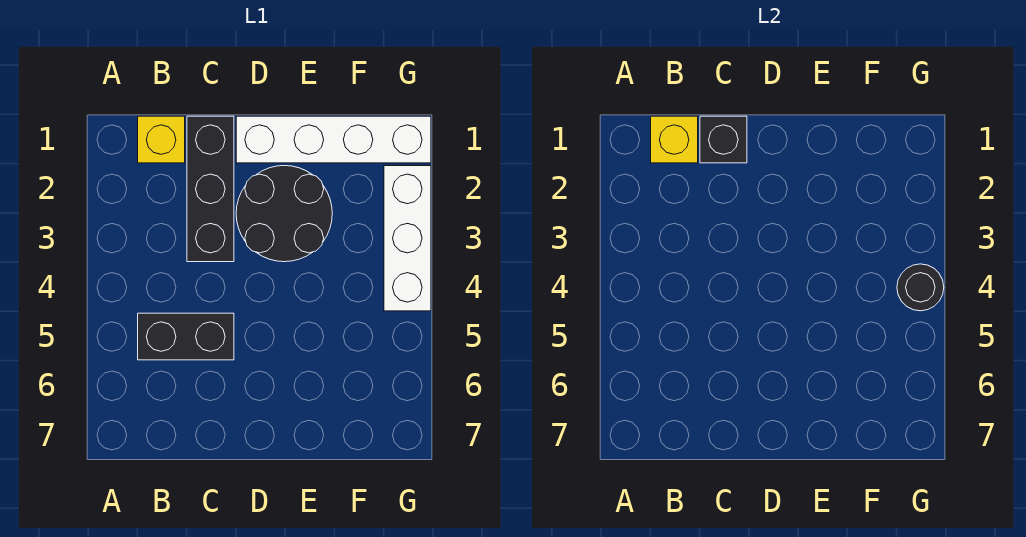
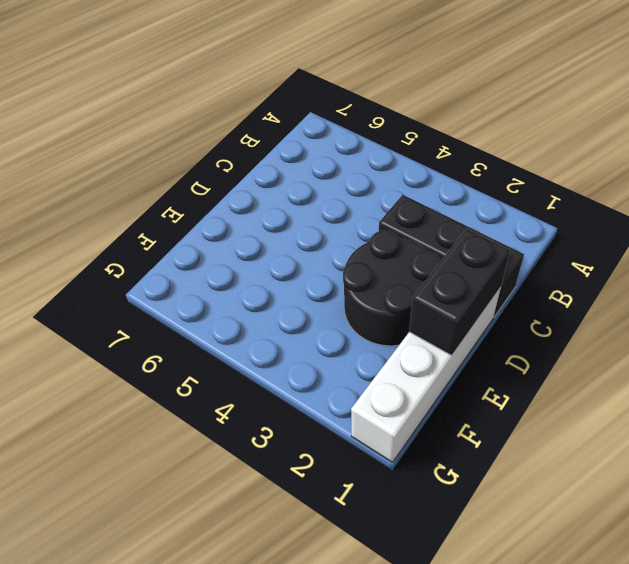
black brick D1:E1 level 2 -> black brick B5:C5 level 1
none -> yellow brick B1 level 1
none -> white brick G2:G4 level 1

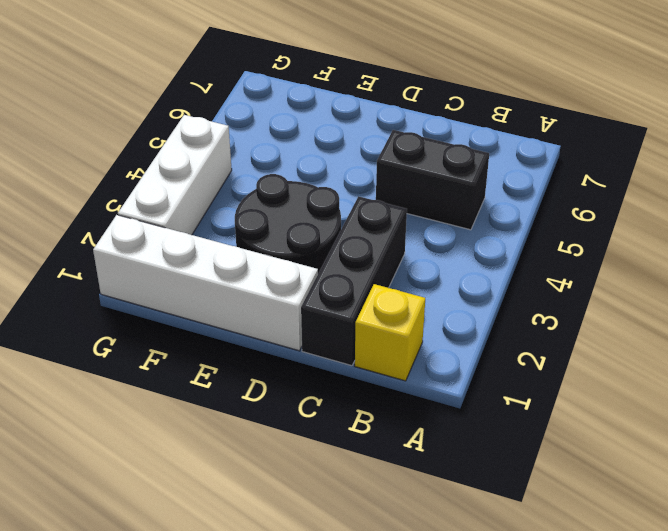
none -> yellow brick B1 level 2
none -> black brick C1 level 2

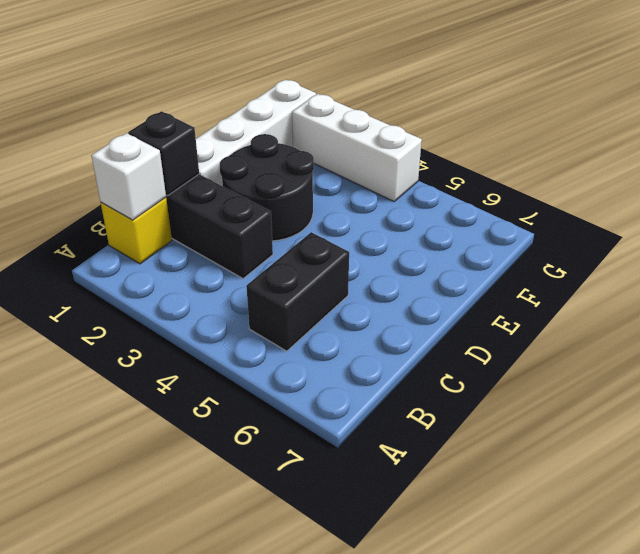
white brick B1 level 2 -> yellow brick B1 level 2
none -> black round brick G4 level 2

